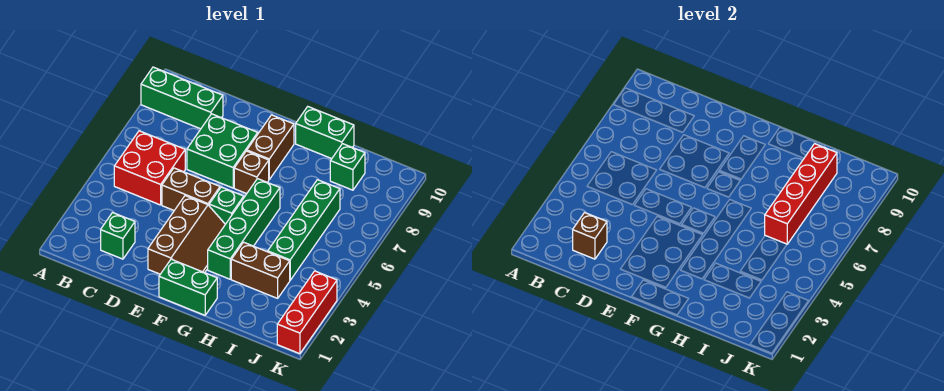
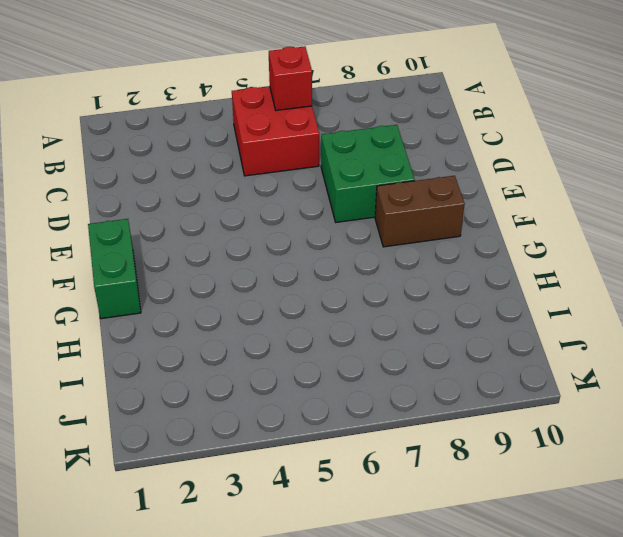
red brick B6 level 2 -> none
none -> green brick A9:C9 level 1
none -> green brick C2 level 1
none -> brown brick D5:E5 level 1

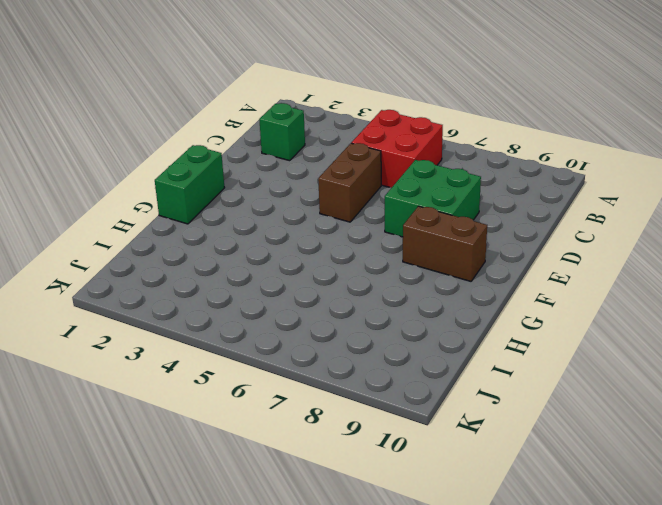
none -> green brick A9:C9 level 1
none -> brown slope E2:F4 level 1 top E
none -> green brick F5 level 1

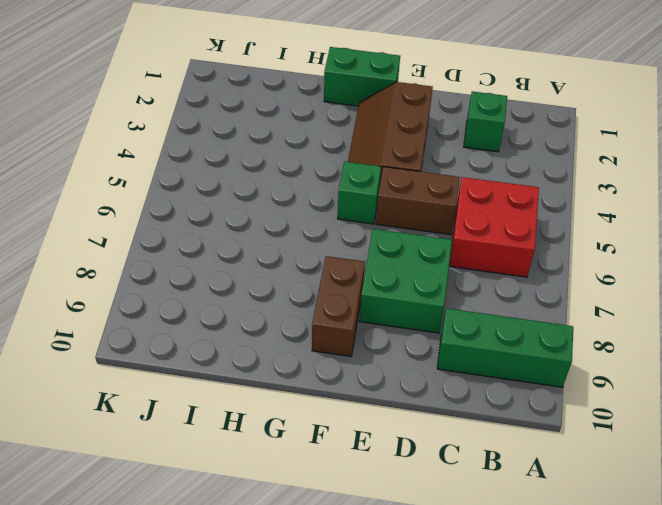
none -> brown brick F7 level 1
none -> green brick G3:G6 level 1
none -> green brick G10:H10 level 1

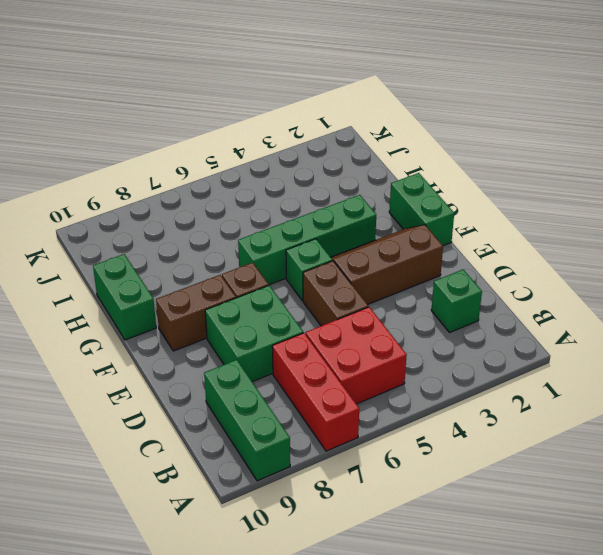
red brick A7:C7 level 1 -> red brick K1:K3 level 1
none -> brown brick H3:I3 level 1
none -> green brick I4:I7 level 1
none -> green brick I9 level 1

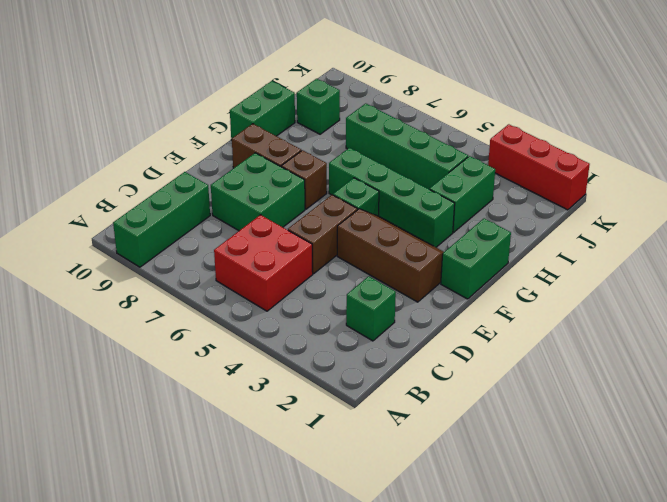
green brick H3:I3 level 1 -> brown brick H3:I3 level 1
none -> brown brick C2 level 2
none -> red brick I6:I9 level 2

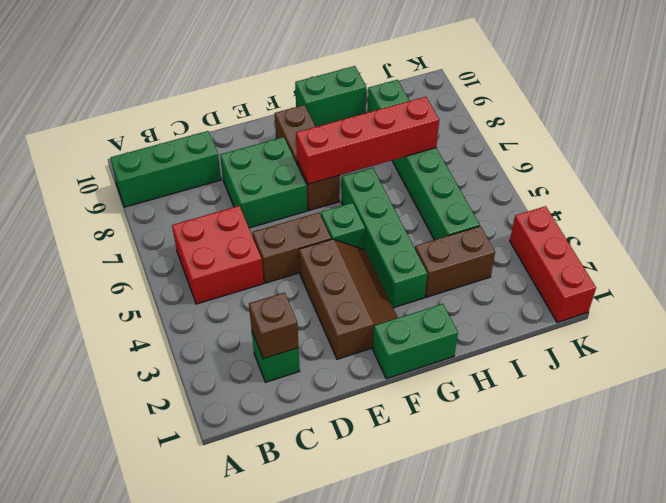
red brick F7:I7 level 2 -> red brick I6:I9 level 2

